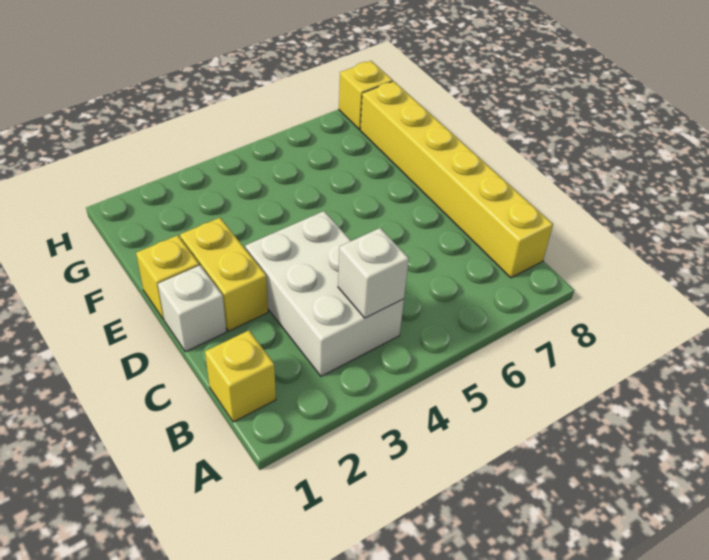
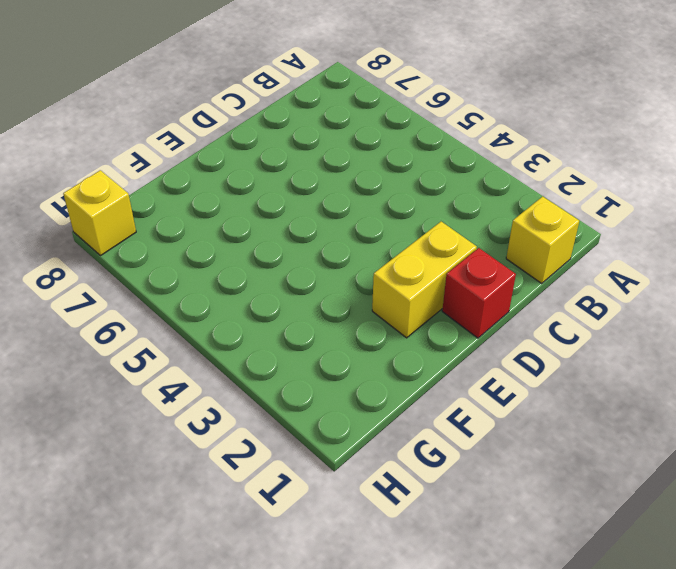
red brick D1 level 1 -> white brick D1 level 1
none -> white brick B3:D4 level 1
none -> yellow brick B8:G8 level 1

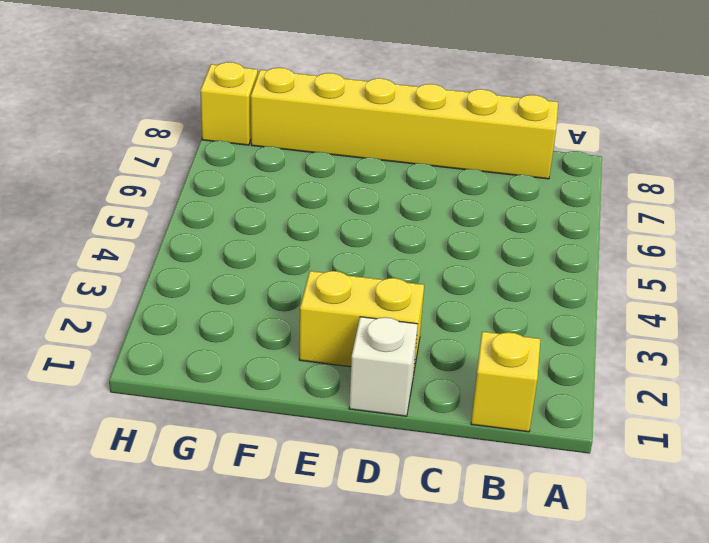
none -> white brick B3:D4 level 1
none -> yellow brick E1 level 1

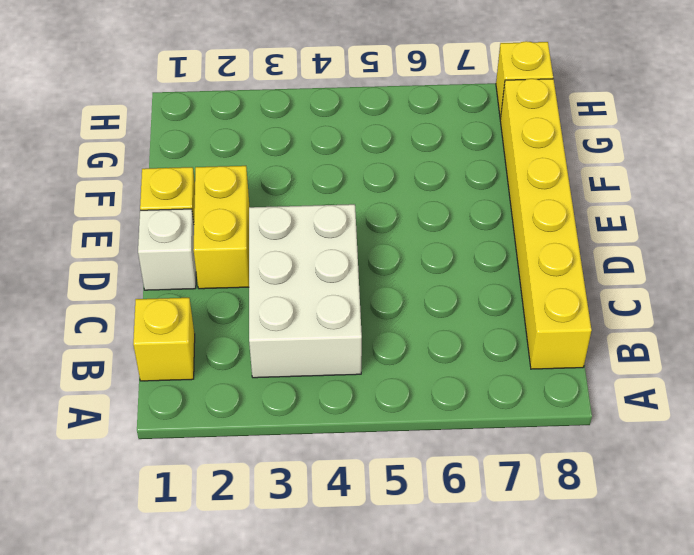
none -> white brick B4 level 2

